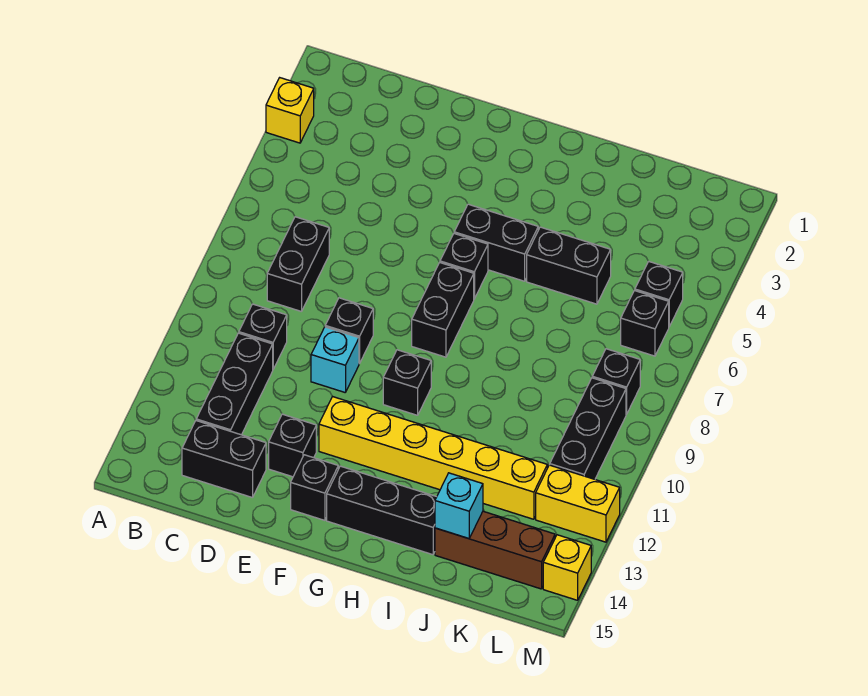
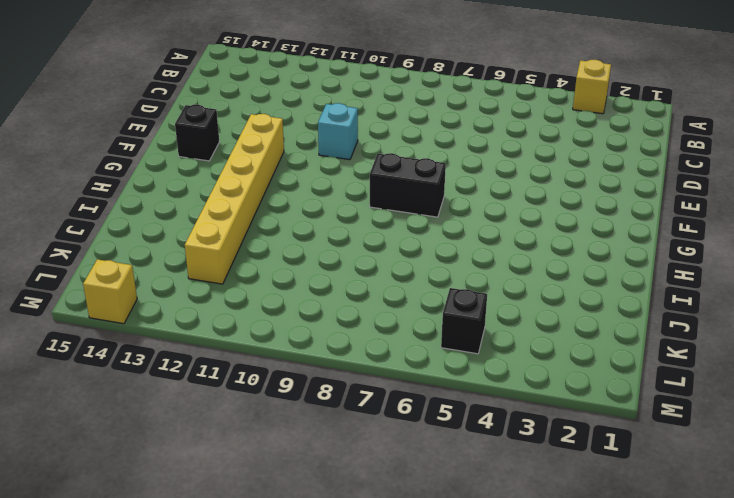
none -> black brick C7:C8 level 1
none -> black brick C10 level 1
none -> black brick C11:C13 level 1

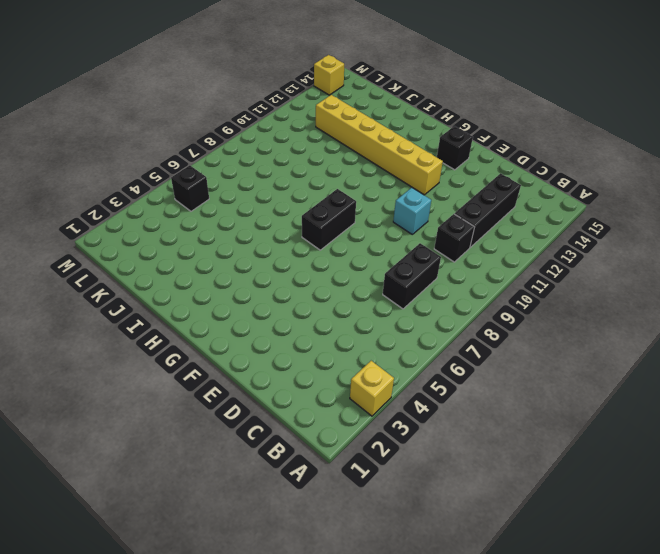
none -> black brick C14:D14 level 1
none -> black brick E9 level 1
none -> black brick E13 level 1

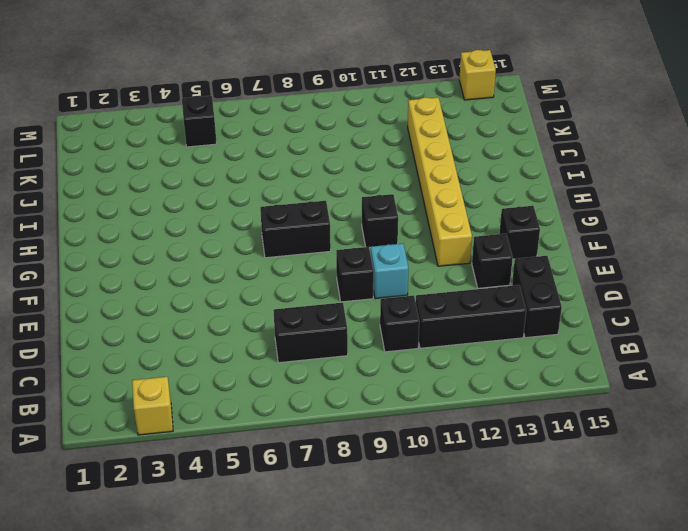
none -> black brick G5:H5 level 1
none -> black brick G6 level 1
none -> black brick G14:I14 level 1

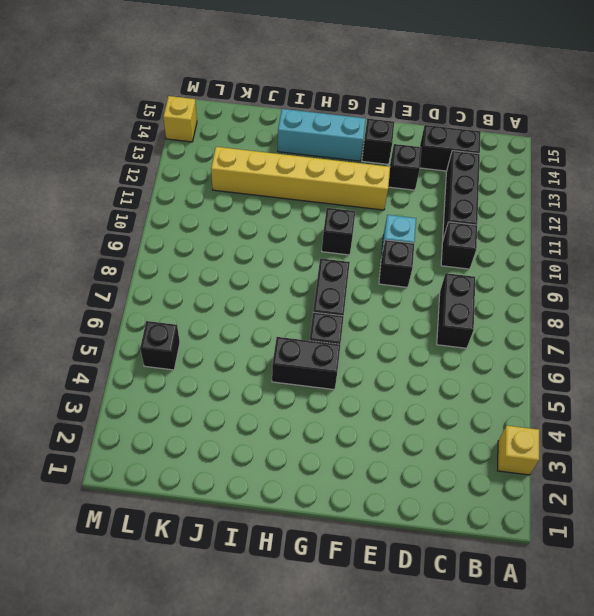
cyan brick G14:I14 level 1 -> black brick G14:I14 level 1
none -> black brick I5:J5 level 1
none -> brown brick J14:L14 level 1
none -> black brick L6 level 1

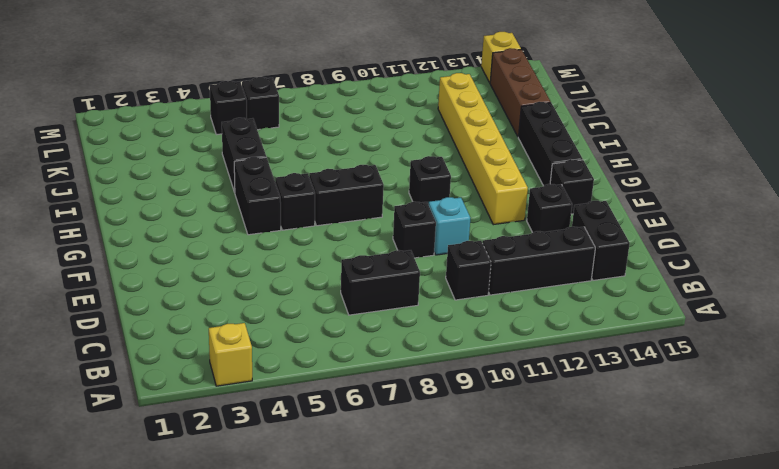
none -> black brick L8 level 1
none -> black brick L9:L11 level 1
none -> yellow brick L12:M12 level 1

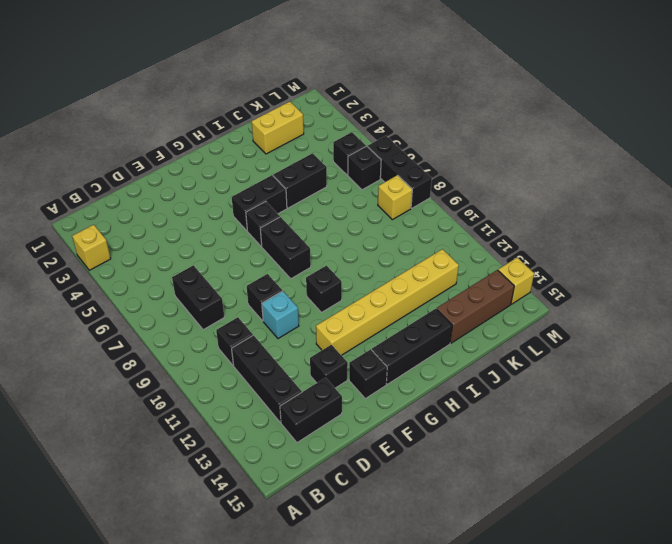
yellow brick J2:K2 level 1 -> yellow brick L12:M12 level 1
yellow brick L8 level 1 -> black brick L8 level 1
black brick M6:M8 level 1 -> black brick L9:L11 level 1
none -> cyan brick J14 level 2

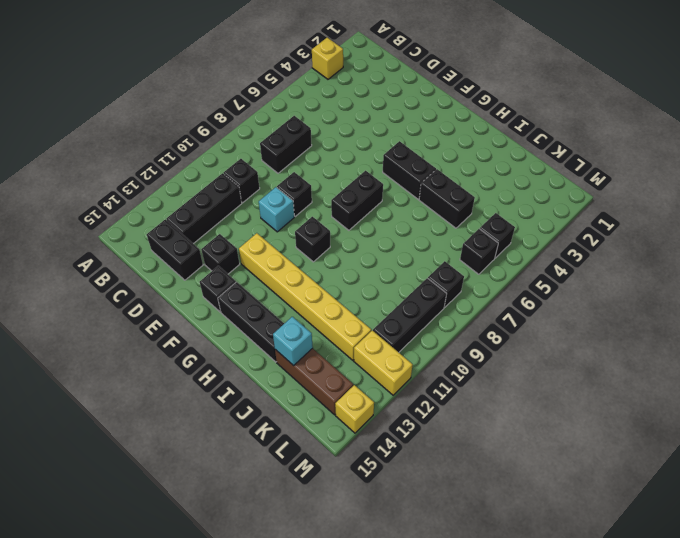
none -> black brick G6 level 1

